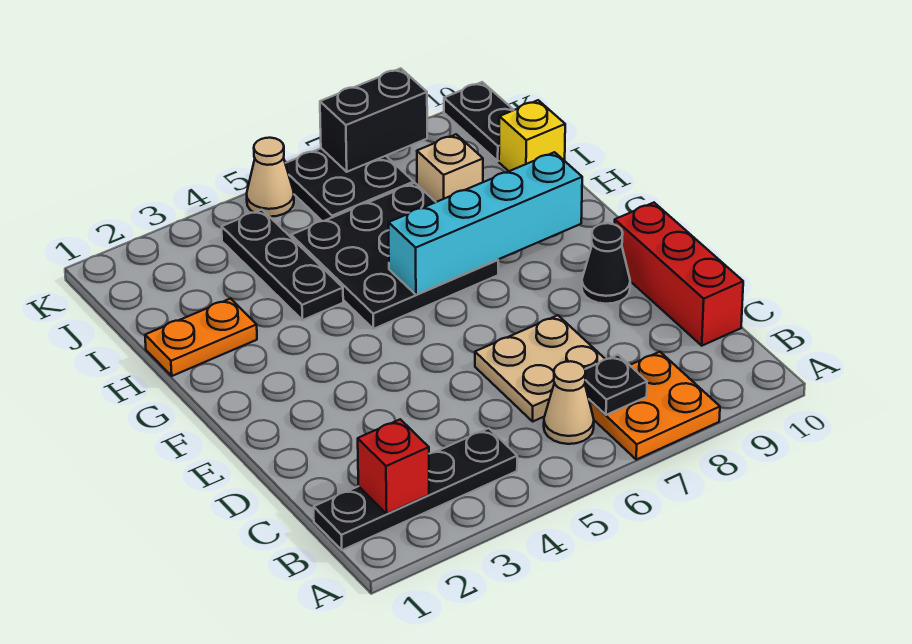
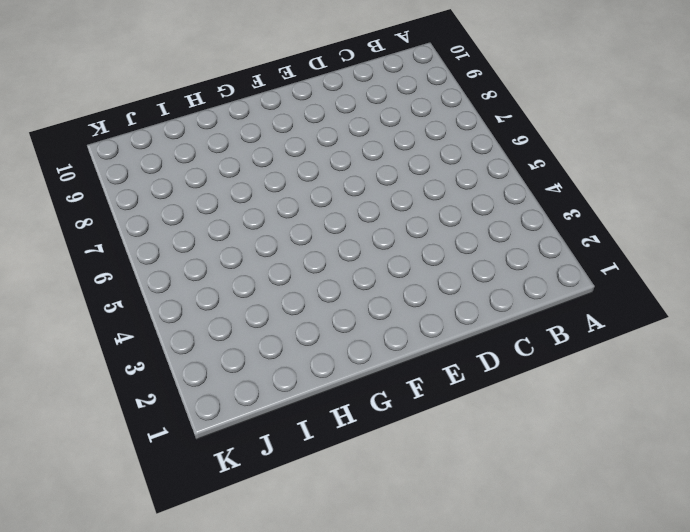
none -> orange plate A7:B8 level 1
none -> black plate B1:B4 level 1
none -> tan cone B6 level 1

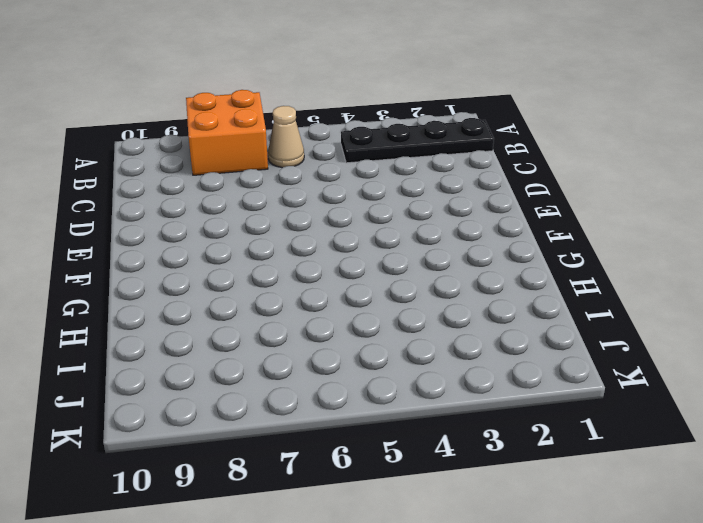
orange brick A7:B8 level 1 -> orange plate A7:B8 level 1
none -> tan plate C6:D7 level 1
none -> red brick C10:E10 level 1
none -> black cone E9 level 1

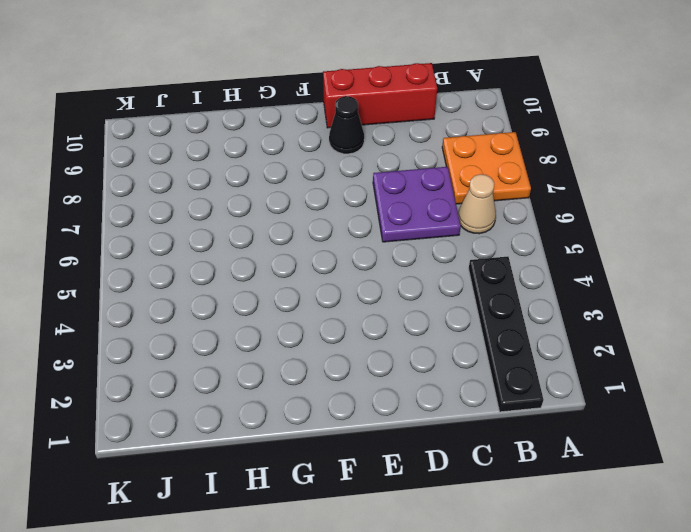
purple plate C6:D7 level 1 -> tan plate C6:D7 level 1
none -> black plate G5:I7 level 1
none -> orange plate H1:H2 level 1
none -> black plate H4:J4 level 1

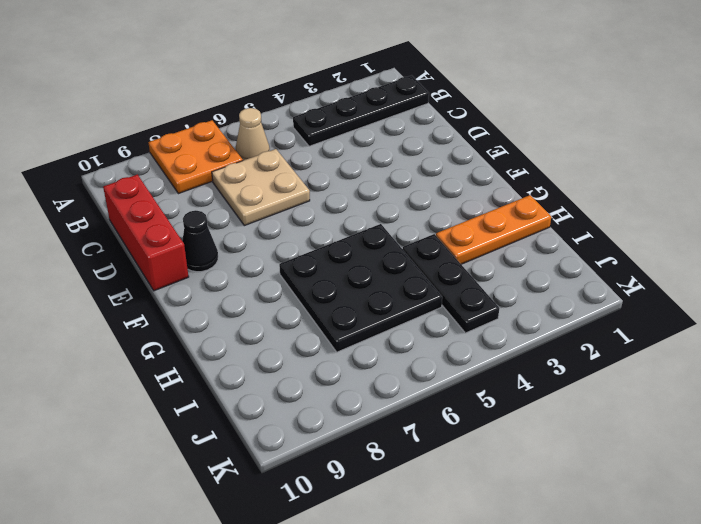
orange plate H1:H3 level 1 -> orange plate H1:H2 level 1
none -> tan brick I8 level 1
none -> yellow brick I10 level 1
none -> black plate J6:K7 level 1

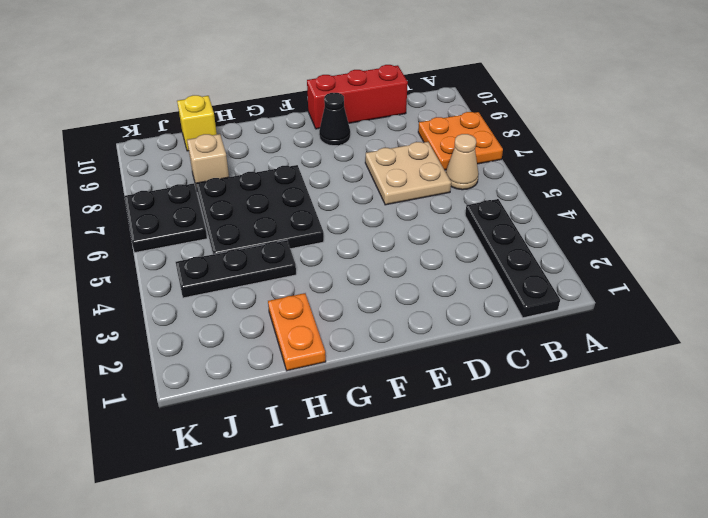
none -> black plate J10:K10 level 1
none -> tan cone K5 level 1
none -> red brick B2 level 2

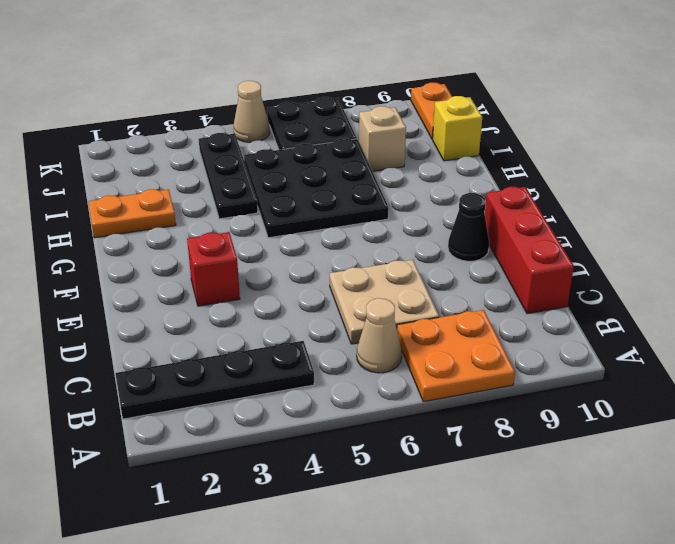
red brick E3 level 1 -> red brick B2 level 2
orange plate J10:K10 level 1 -> black plate J10:K10 level 1
none -> black plate B7 level 2
none -> cyan brick G6:G9 level 2
none -> black brick K7:K8 level 2

